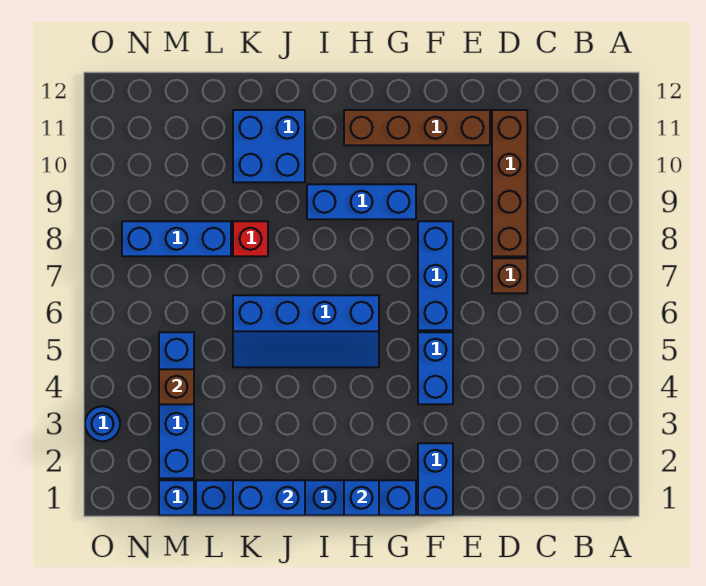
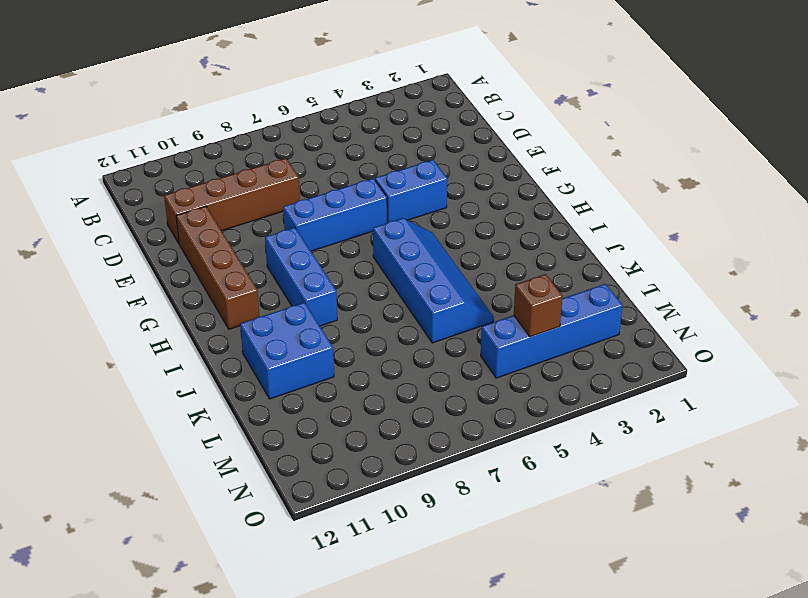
none -> brown brick D7 level 1
none -> blue brick F1:F2 level 1
none -> blue brick G1:L1 level 1

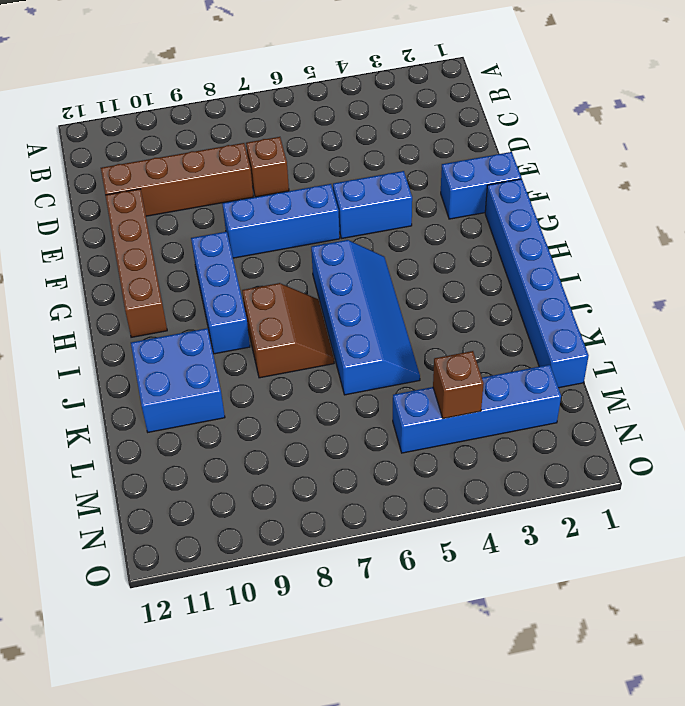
brown slope I7:J8 level 1 top 8 -> none
none -> red brick K8 level 1
none -> blue brick L8:N8 level 1
none -> blue brick M1 level 1

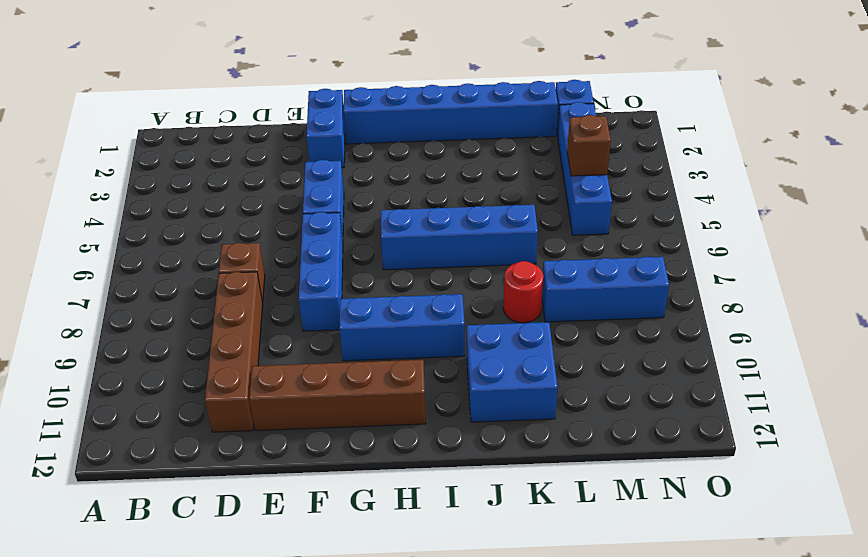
red round brick K8 level 1 -> red brick K8 level 1
none -> blue round brick O3 level 1
none -> blue brick H1 level 2
none -> blue brick J1:K1 level 2

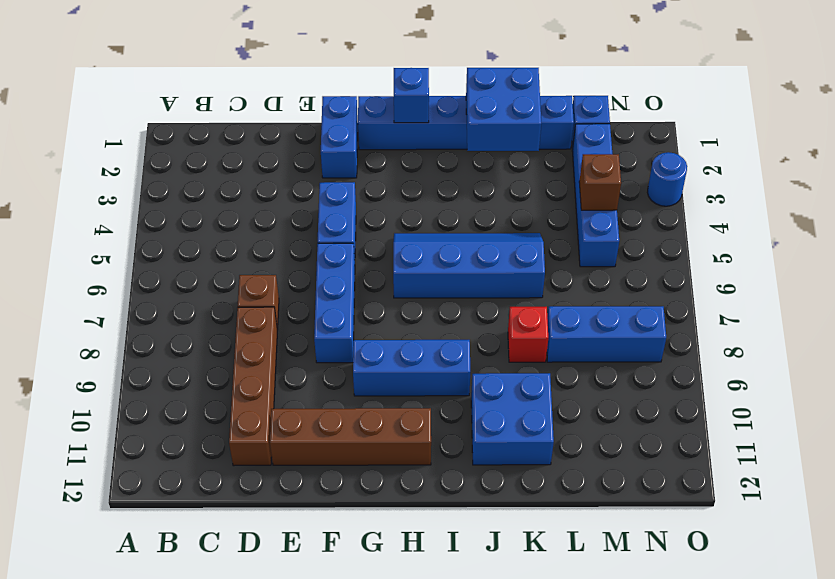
blue brick J1:K2 level 2 -> blue brick J1:K1 level 2

